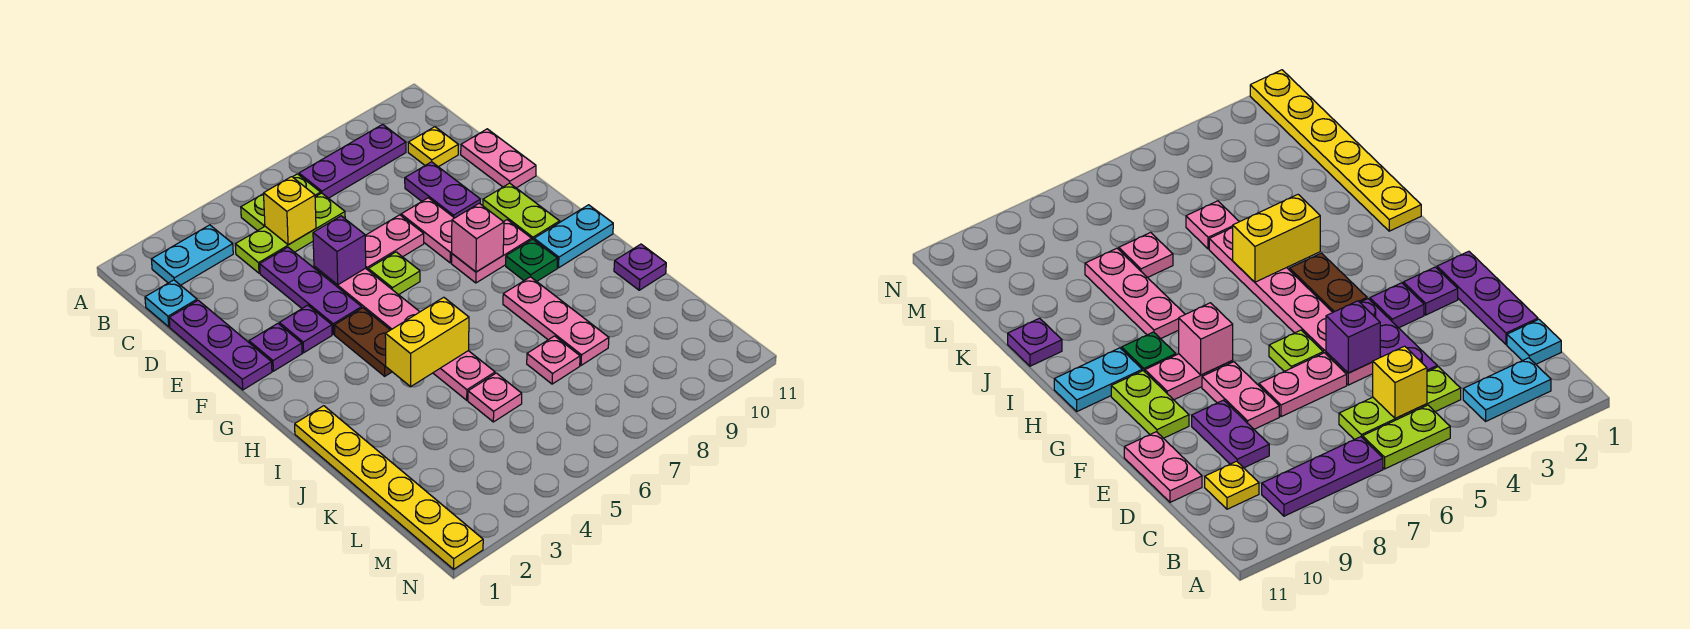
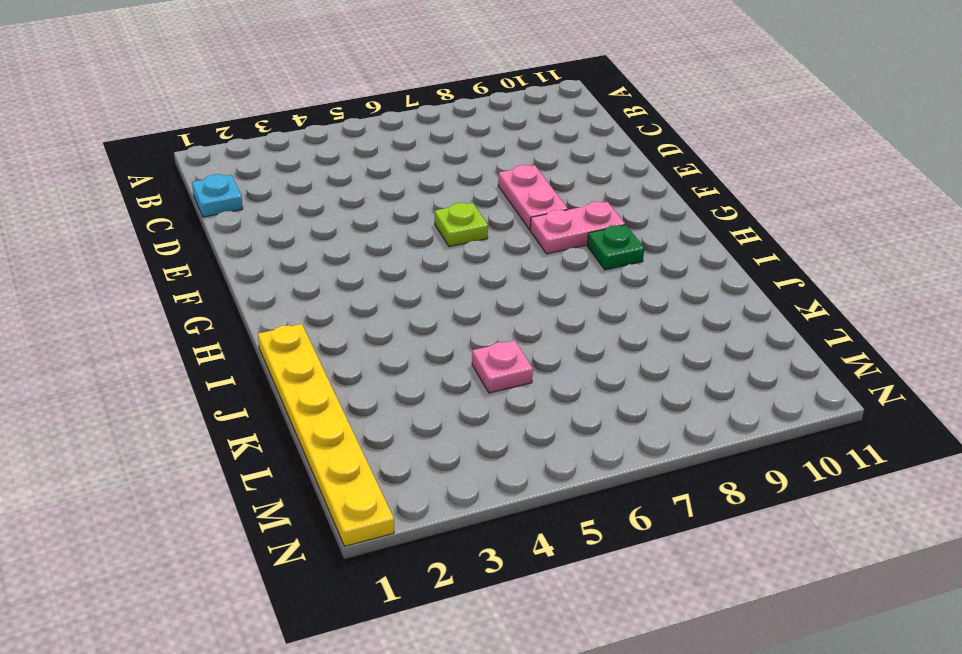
none -> cyan plate B2:B3 level 1
none -> lime plate B5:B6 level 1
none -> purple plate B7:B9 level 1
none -> lime plate C4:C6 level 1

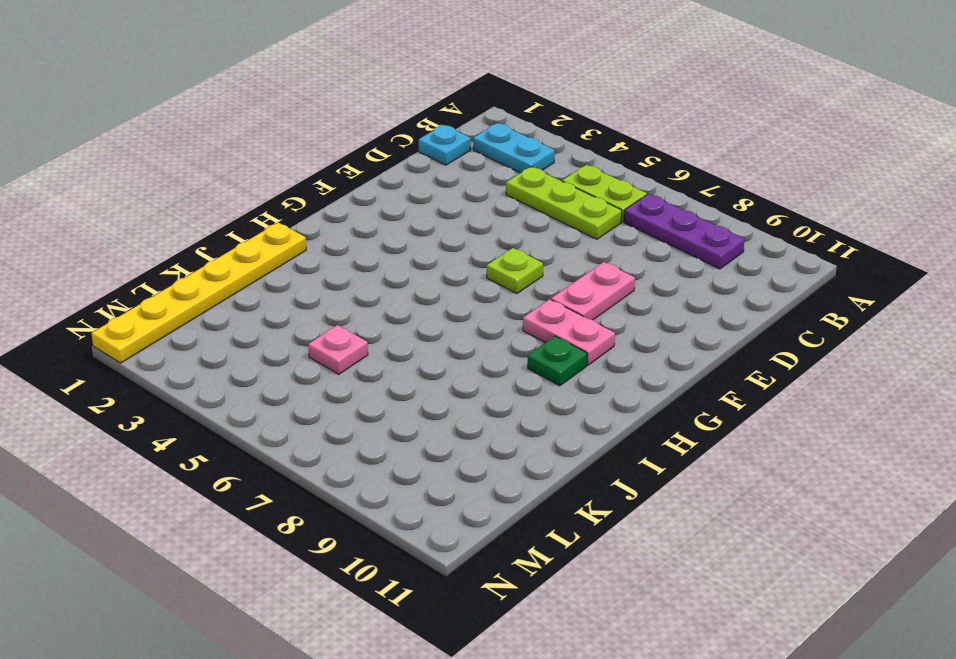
none -> yellow plate C10 level 1
none -> purple plate D1:F1 level 1
none -> purple plate D4:F4 level 1
none -> purple plate D9:E9 level 1

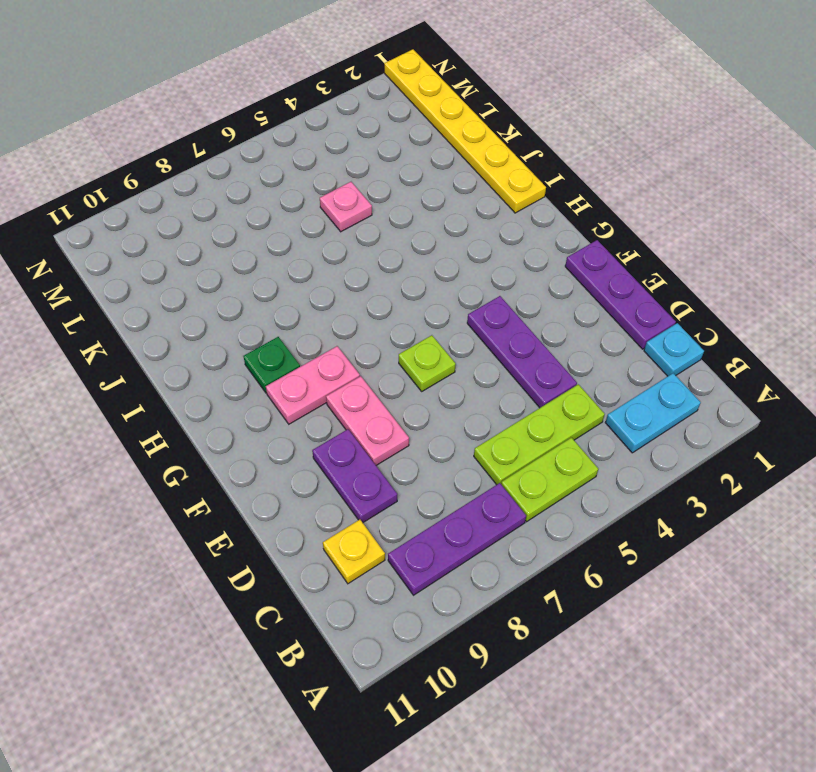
none -> pink plate D11:E11 level 1
none -> pink plate E5:J5 level 1
none -> pink plate E6:E7 level 1
none -> purple plate F2 level 1

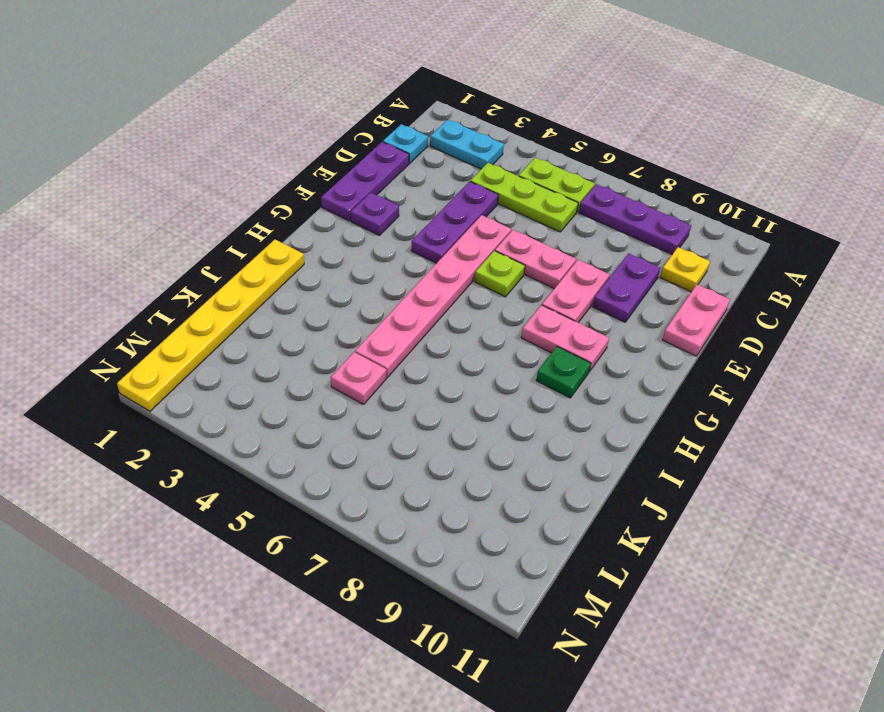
none -> purple plate F3 level 1
none -> lime plate F10:G10 level 1
none -> brown plate G4:H4 level 1
none -> cyan plate H10:H11 level 1

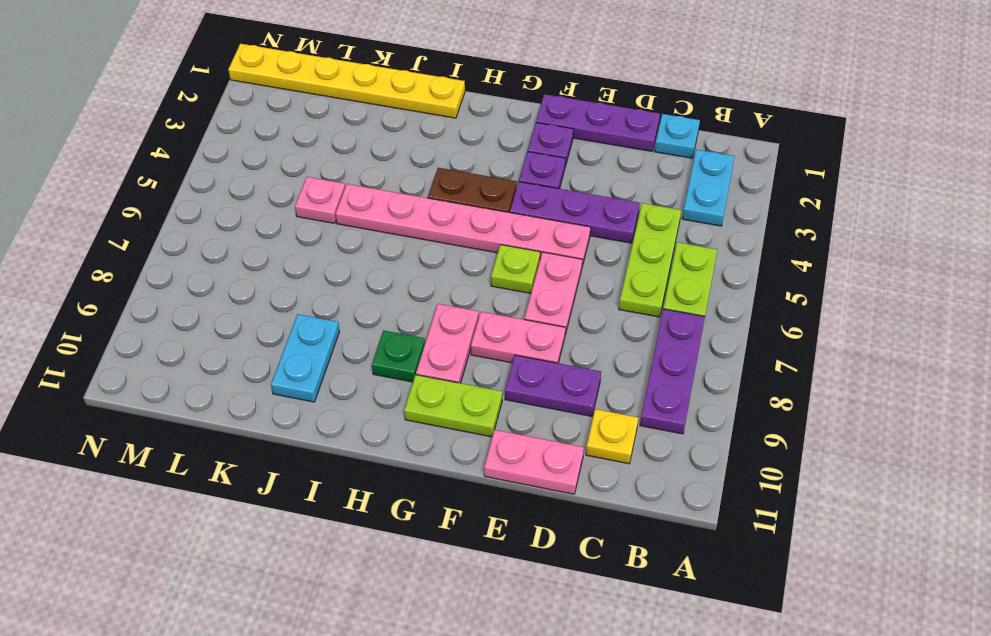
cyan plate J9:J10 level 1 -> cyan plate H10:H11 level 1
none -> pink plate I8:K8 level 1
none -> purple plate J11 level 1
none -> pink plate K7 level 1
none -> yellow brick C5 level 2

